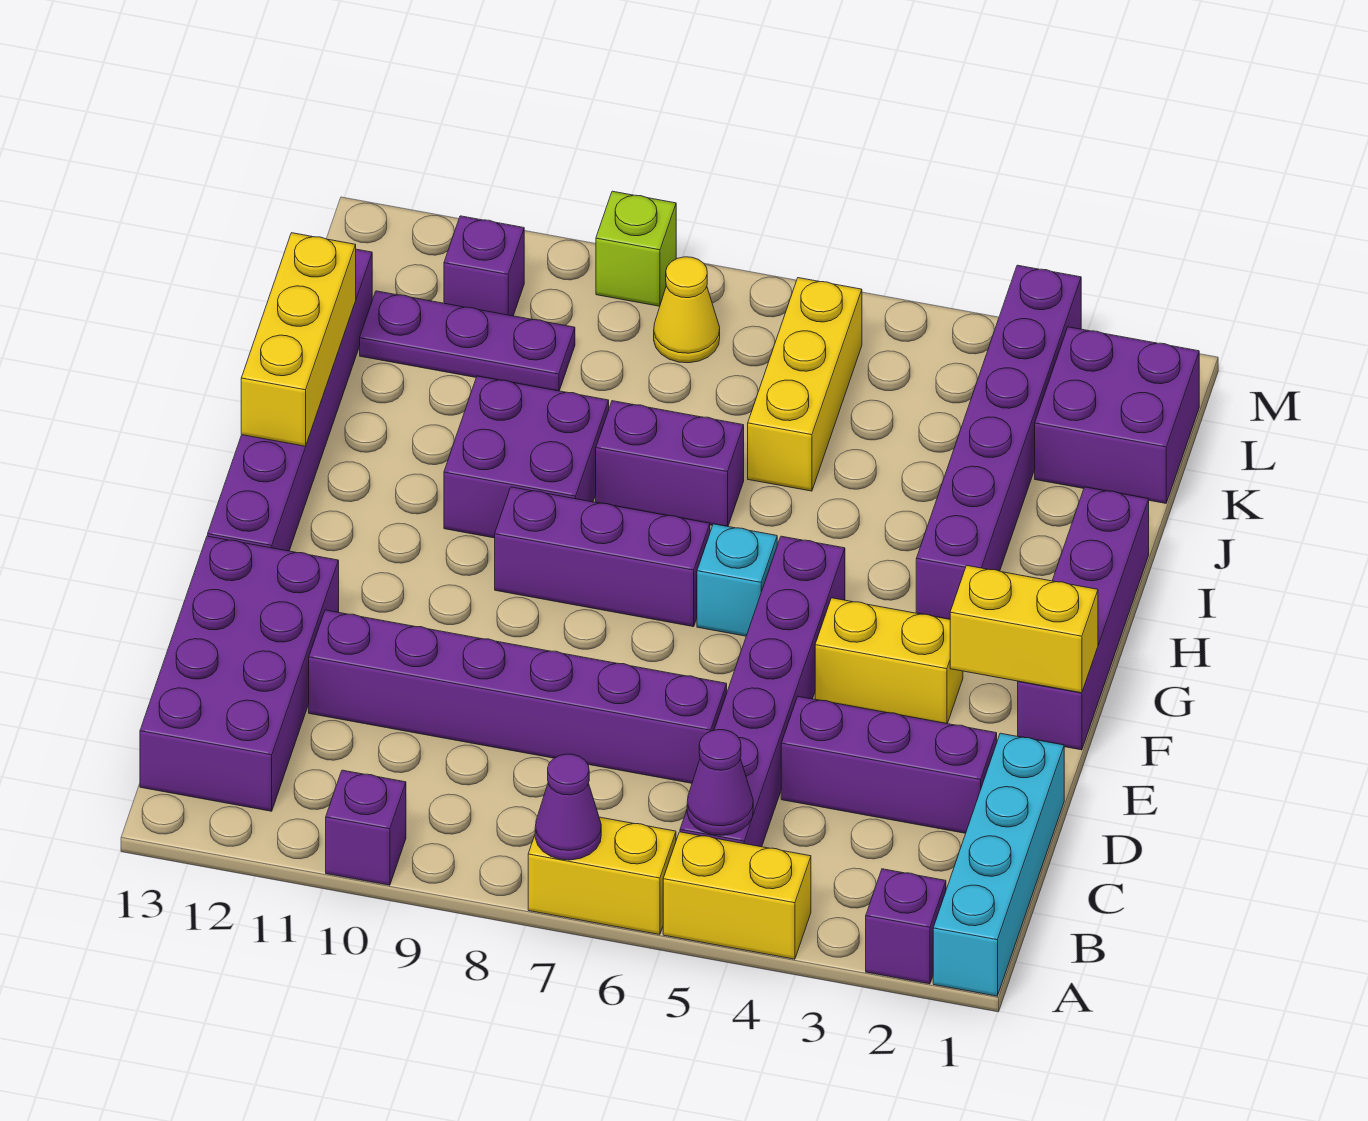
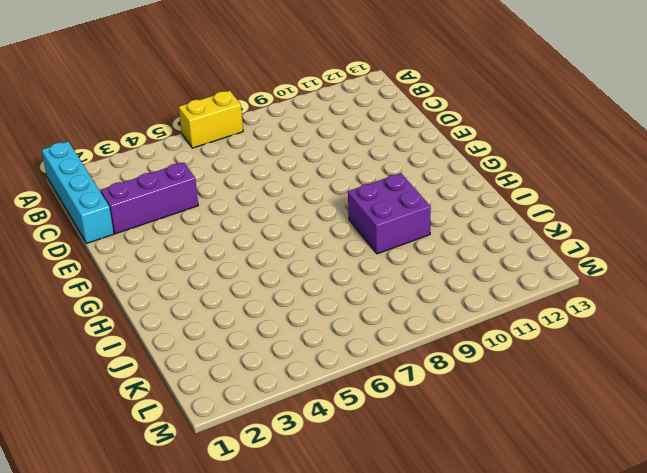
none -> purple brick A2 level 1
none -> yellow brick A4:A5 level 1
none -> purple brick A10 level 1

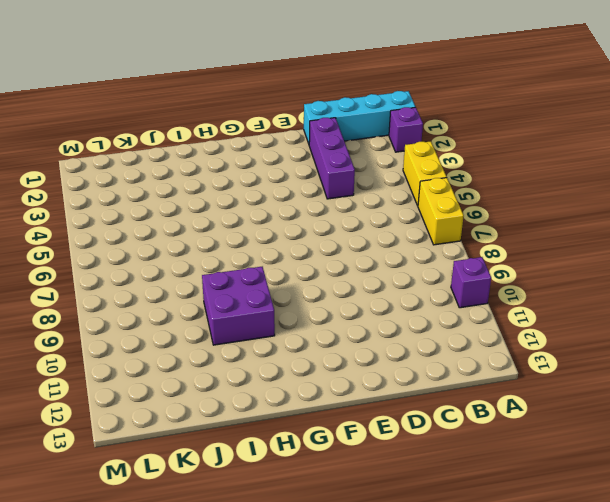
none -> purple brick B5:G5 level 1
none -> purple brick B12:E13 level 1
none -> purple brick D6:D11 level 1

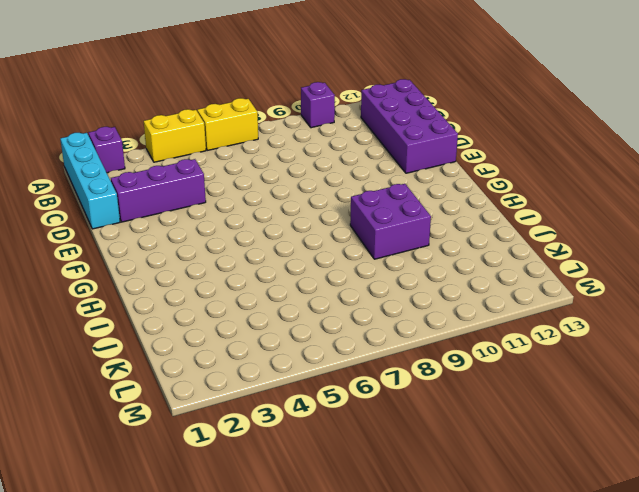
none -> purple brick B5:G5 level 1
none -> purple brick D6:D11 level 1
none -> purple brick F1:I1 level 1

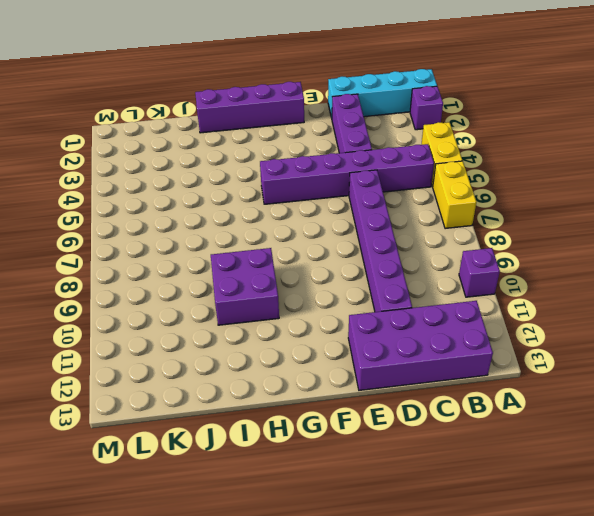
none -> yellow brick F3:F4 level 1
none -> purple brick F13:K13 level 1
none -> cyan brick G6 level 1

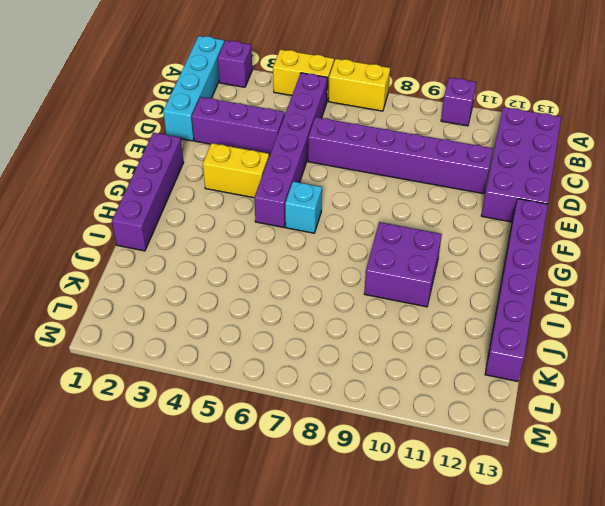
none -> purple brick G7:G9 level 1
none -> purple brick H3:M3 level 1
none -> purple brick I7:I8 level 1

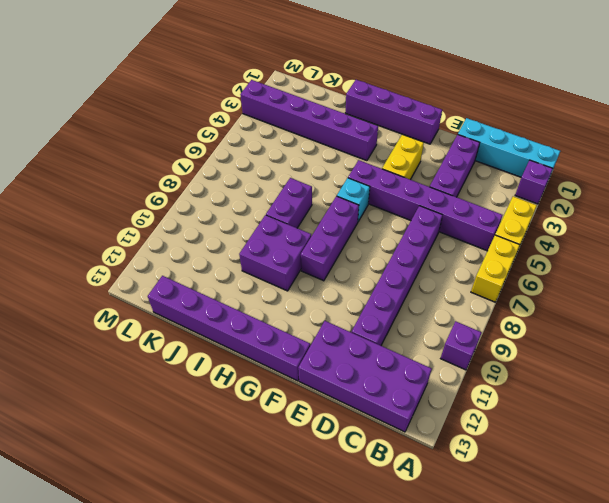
none -> yellow brick J6:L6 level 1
none -> purple brick K1:L2 level 1
none -> purple plate K10:K12 level 1

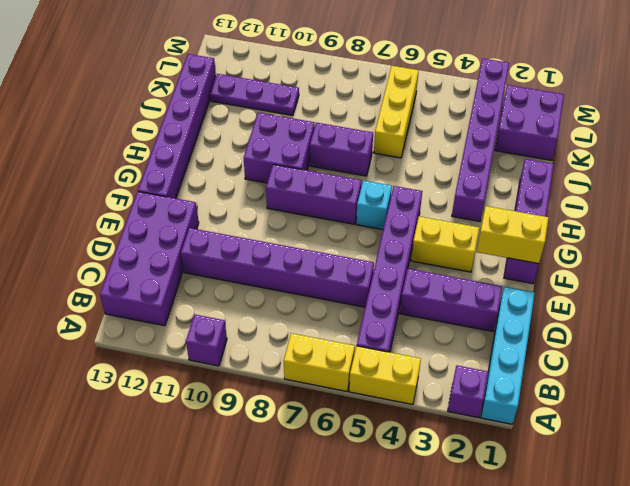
none -> yellow cone L8 level 1
none -> purple brick L11 level 1
none -> lime brick M9 level 1

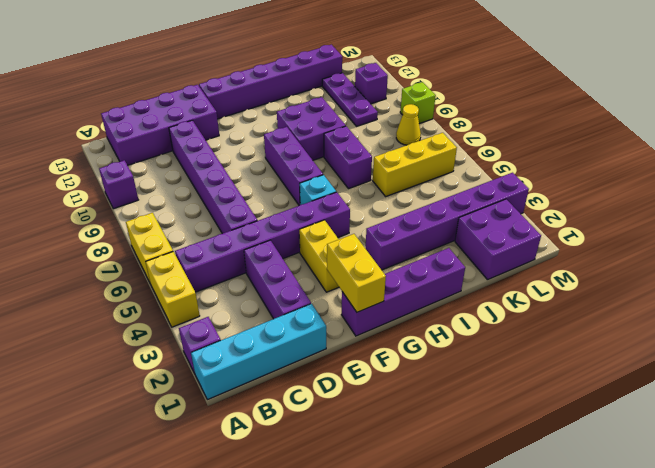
none -> purple cone A7 level 2
none -> purple cone B5 level 2
none -> yellow brick H13:J13 level 2

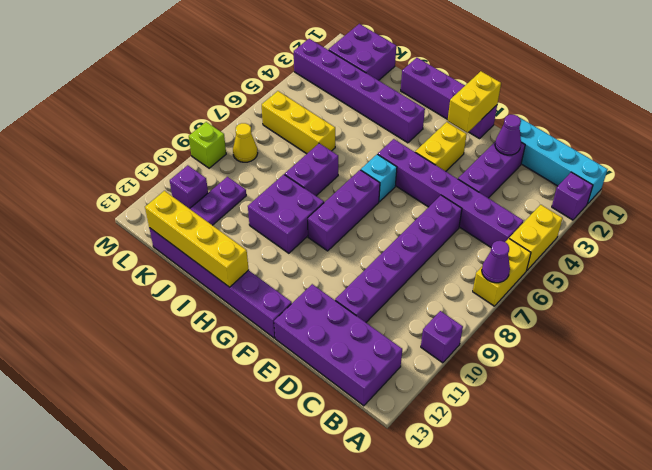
purple cone D2 level 2 -> purple cone B5 level 2
yellow brick H13:K13 level 2 -> yellow brick H13:J13 level 2

